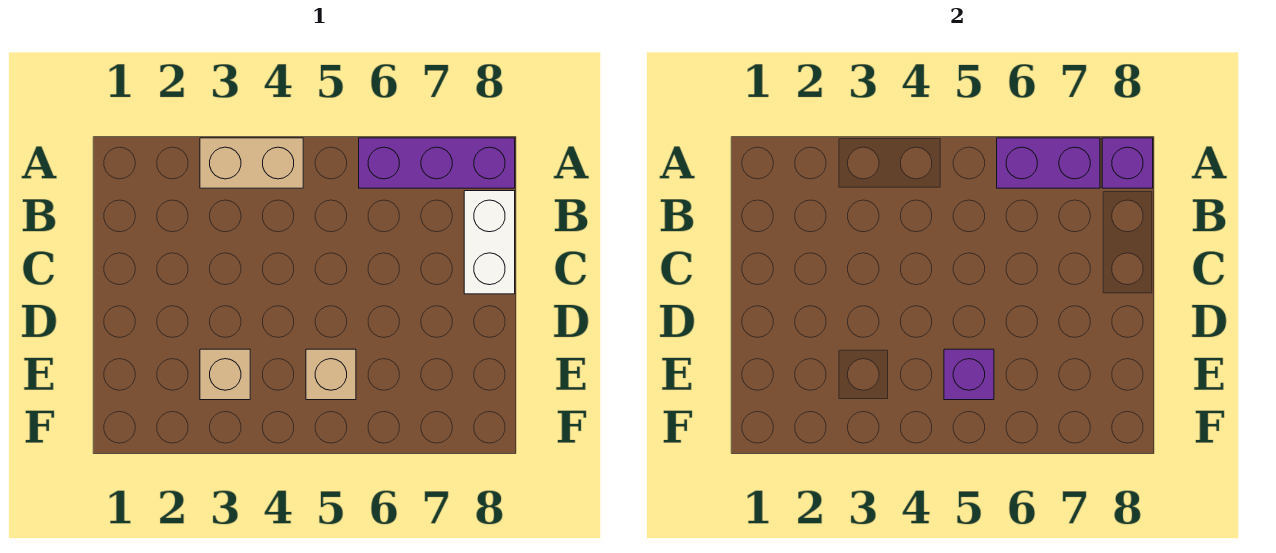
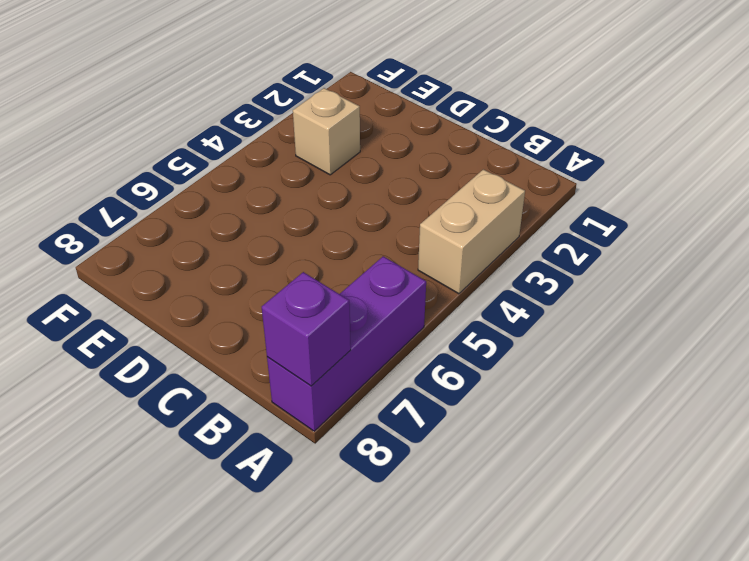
none -> white brick B8:C8 level 1
none -> tan brick E5 level 1

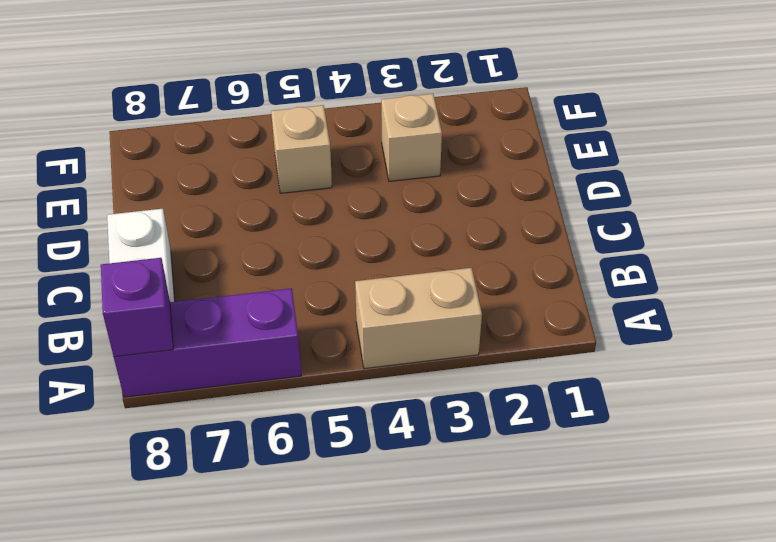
none -> purple brick A6:A7 level 2
none -> purple brick E5 level 2

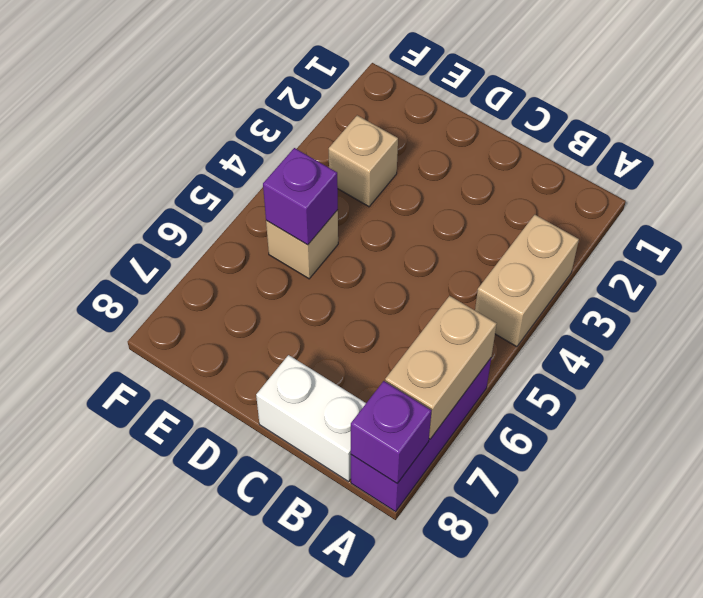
tan brick A6:A7 level 2 -> purple brick A6:A7 level 2

